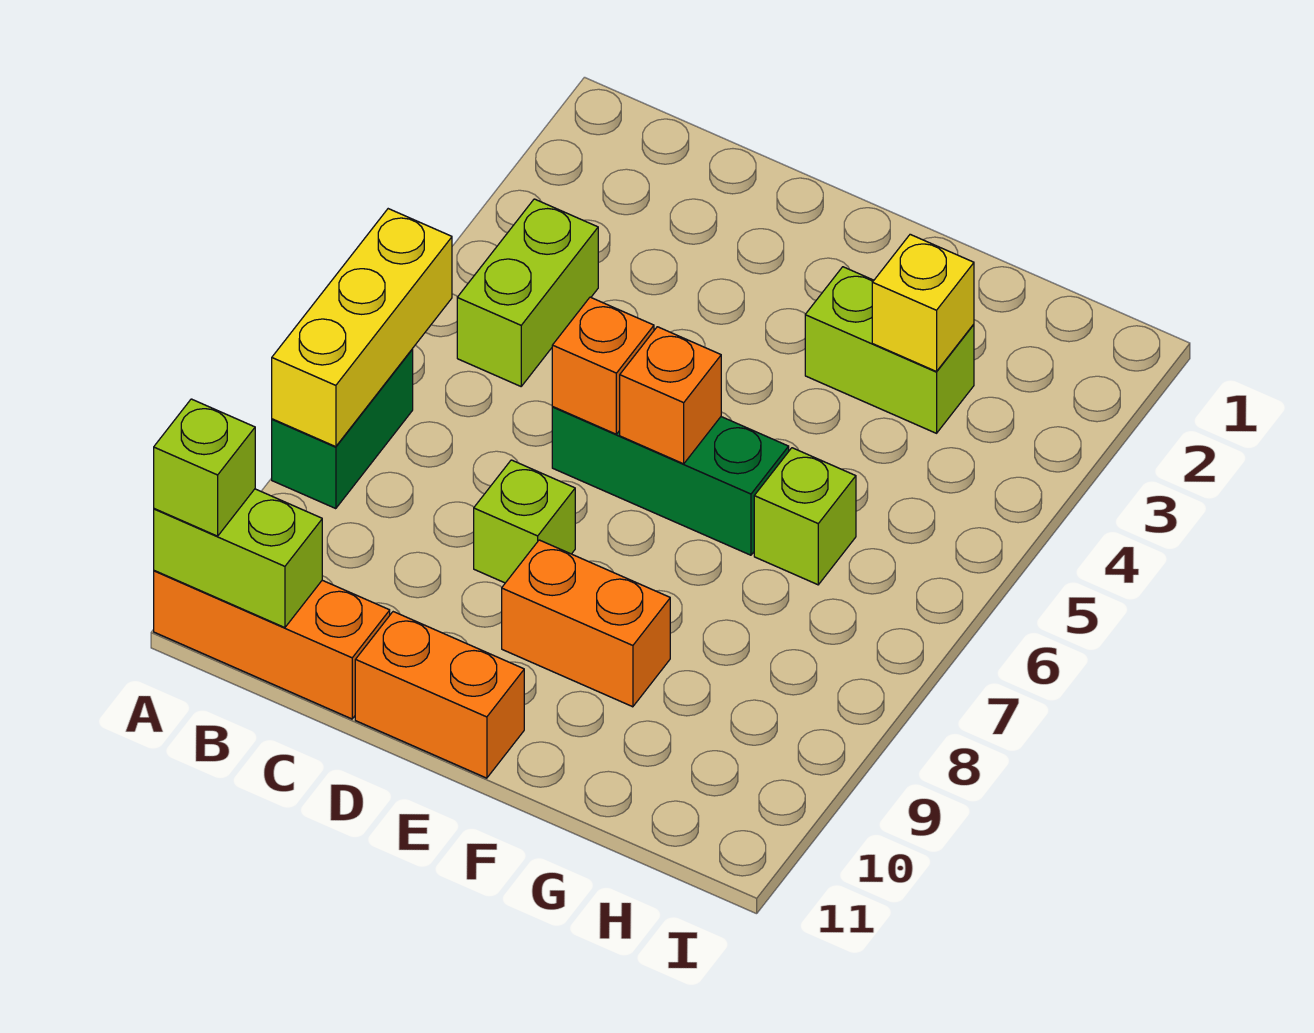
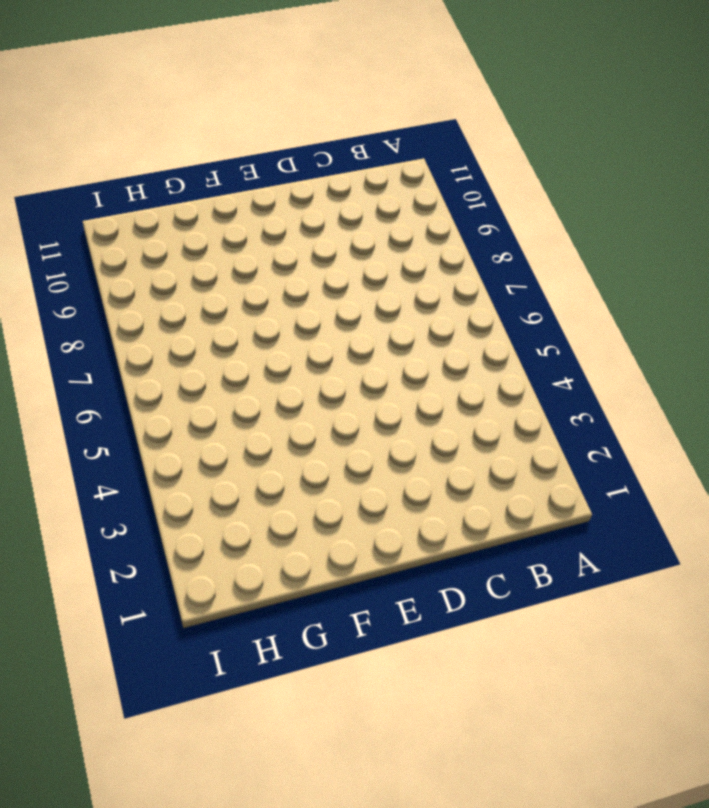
none -> green brick A7:A8 level 1
none -> orange brick A11:C11 level 1
none -> lime brick B4:B5 level 1

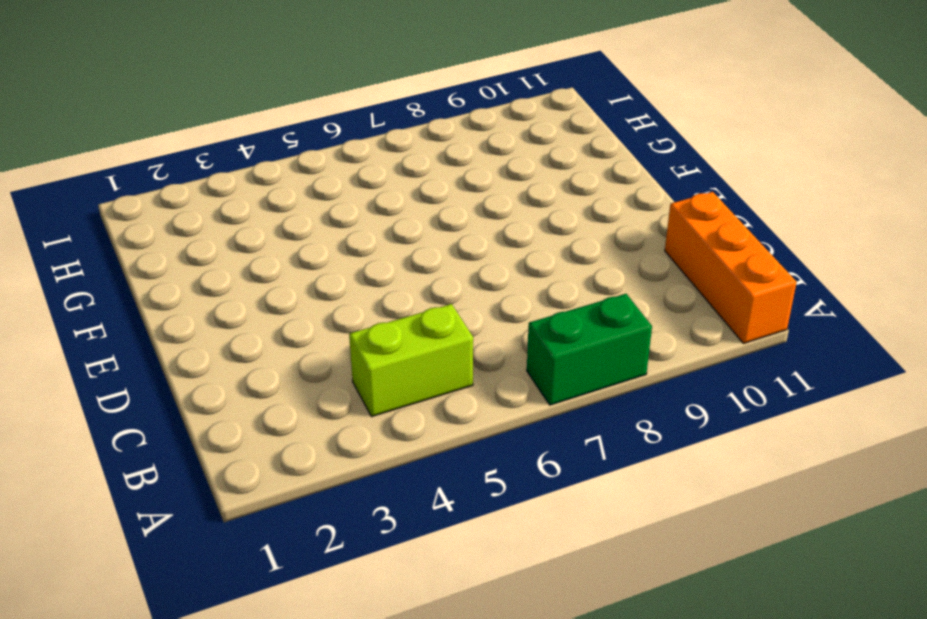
none -> green brick D6:F6 level 1
none -> lime brick D8 level 1
none -> orange brick D11:E11 level 1

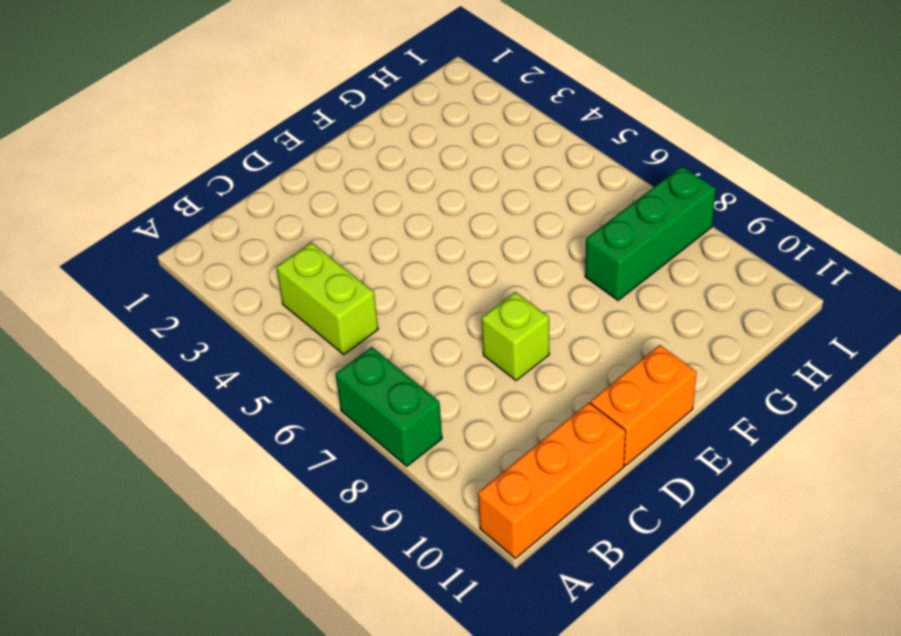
green brick G8:I8 level 1 -> green brick D6:F6 level 1
none -> orange brick E9:F9 level 1
none -> lime brick F3:G3 level 1
none -> lime brick G6 level 1

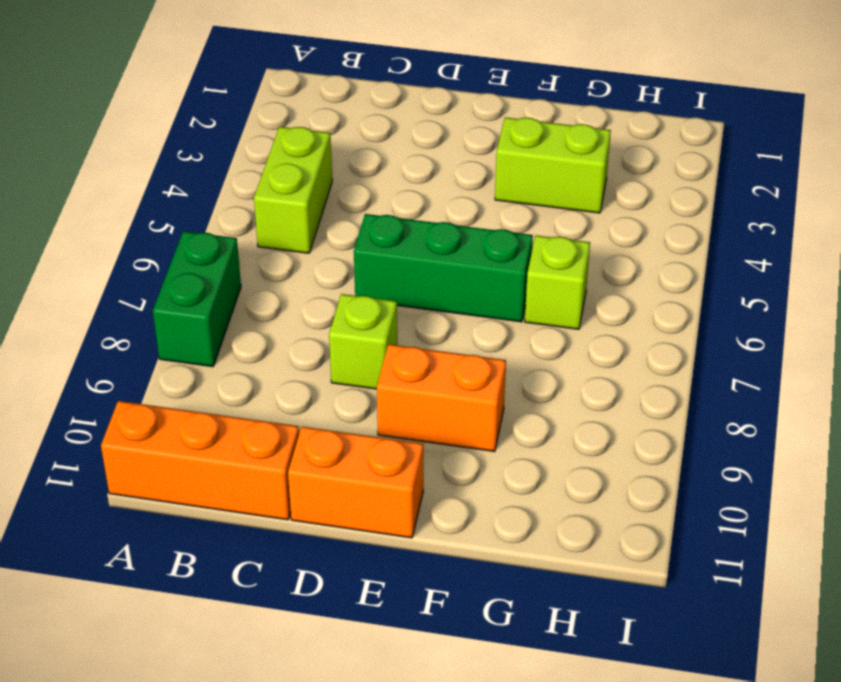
none -> yellow brick A6:A8 level 2
none -> lime brick A11:B11 level 2
none -> orange brick D6 level 2

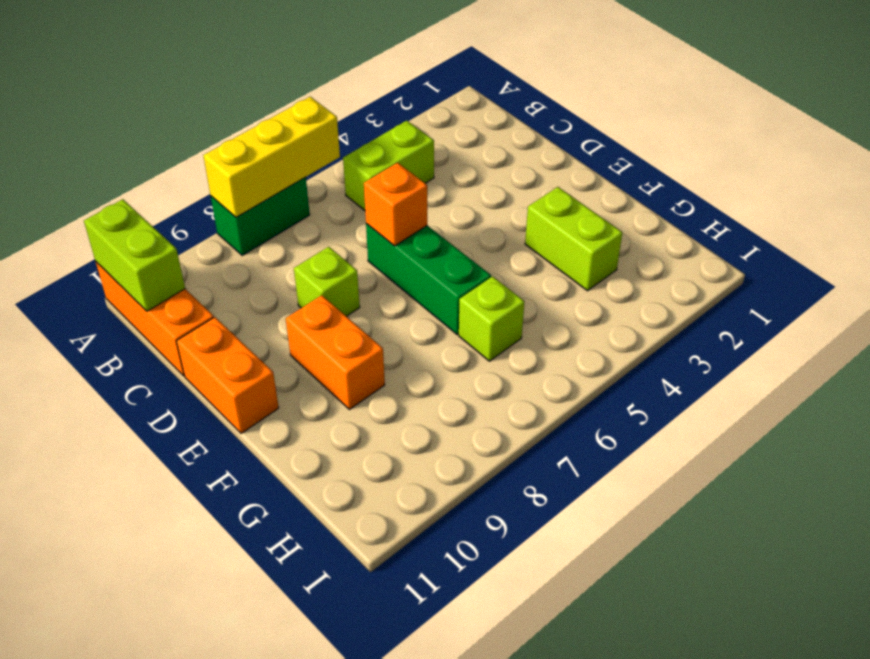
none -> orange brick E6 level 2
none -> yellow brick G3 level 2
none -> lime brick A11 level 3

